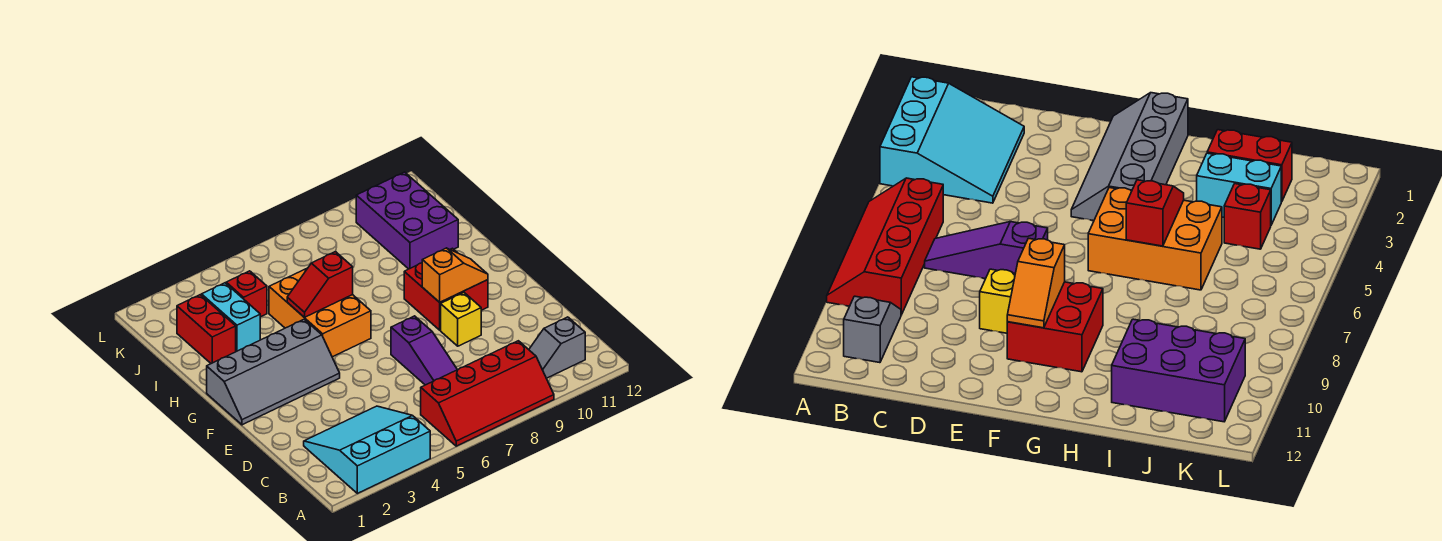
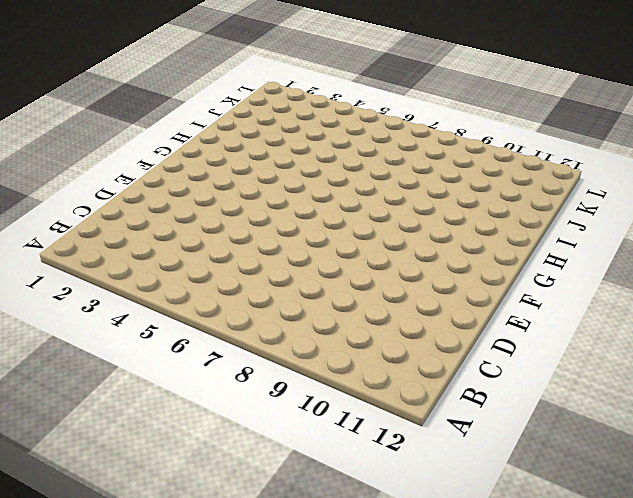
none -> cyan slope A2:C4 level 1 top A
none -> red slope A6:B9 level 1 top B
none -> grey slope B10:B11 level 1 top 11

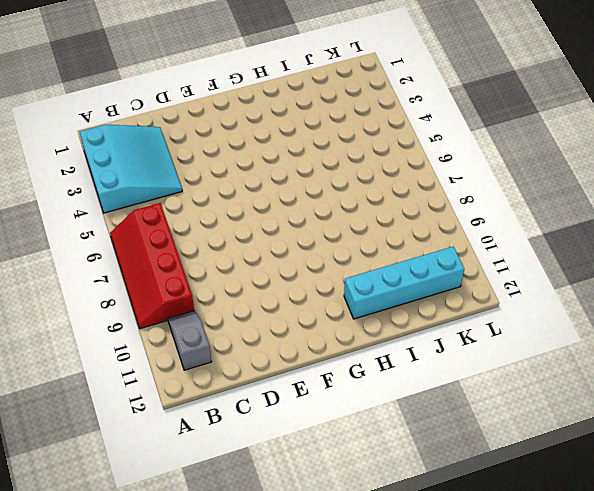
cyan brick H11:K11 level 1 -> purple brick I10:K11 level 1
none -> purple slope C7:E7 level 1 top E
none -> yellow brick E9 level 1
none -> grey slope F1:G4 level 1 top G

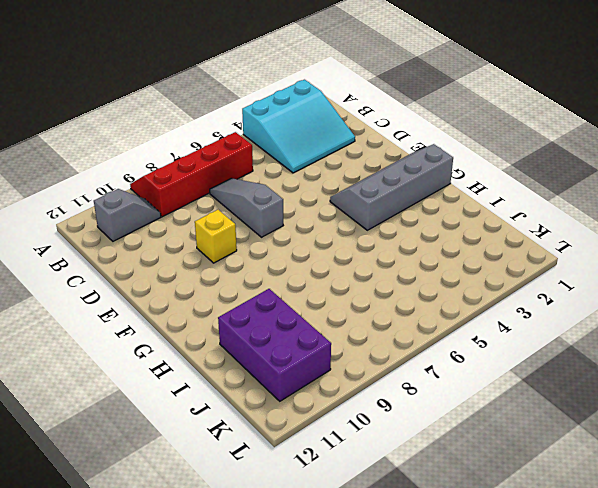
grey slope C7:E7 level 1 top E -> purple slope C7:E7 level 1 top E
none -> red brick F9:G10 level 1
none -> orange brick G5:I6 level 1
none -> red brick I2:J2 level 1

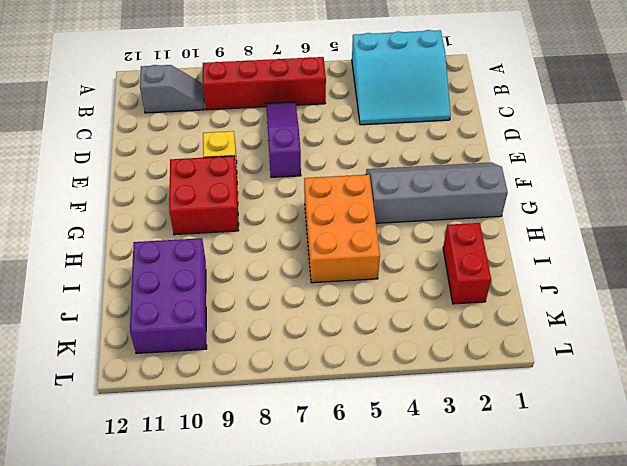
none -> cyan brick I3:J3 level 1
none -> red brick J4 level 1
none -> orange slope F9:F10 level 2 top 9

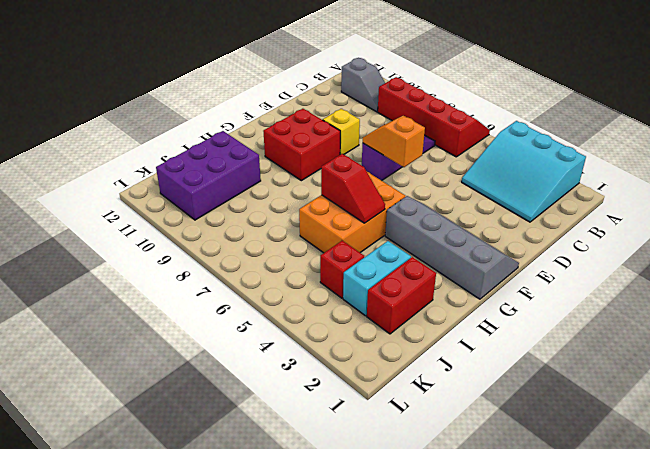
orange slope E6:E7 level 2 top 6 -> orange slope F9:F10 level 2 top 9

